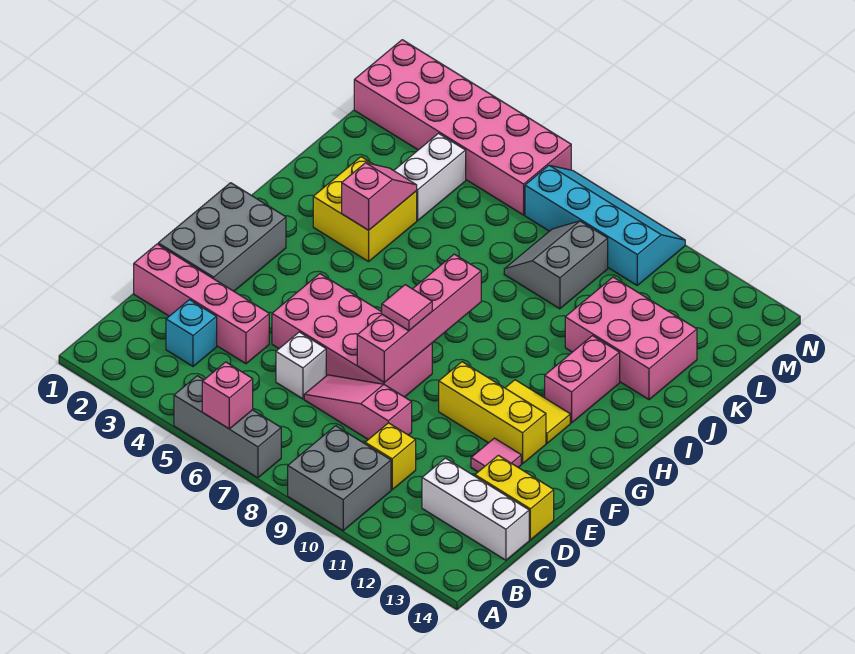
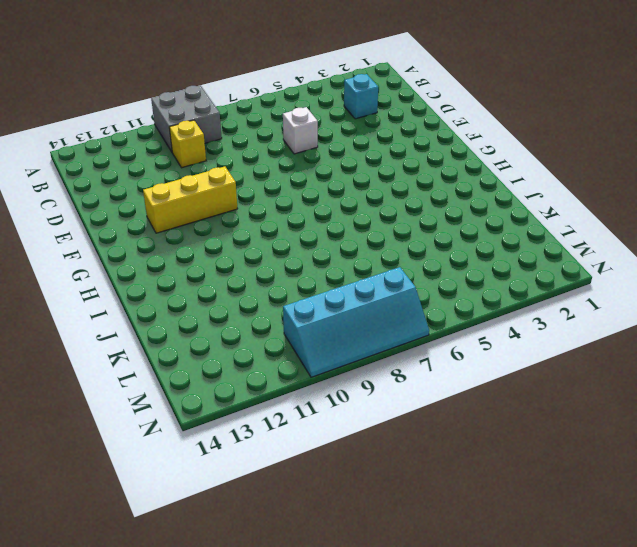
none -> grey brick A5:A7 level 1
none -> white brick C12:C14 level 1
none -> pink brick D1:D4 level 1

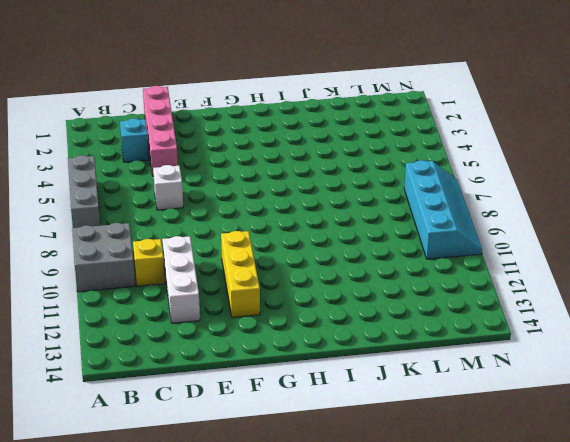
white brick D10:D12 level 1 -> white brick C12:C14 level 1
none -> pink slope D7:D9 level 1 top 9
none -> yellow brick D13:D14 level 1
none -> grey brick E1:G2 level 1

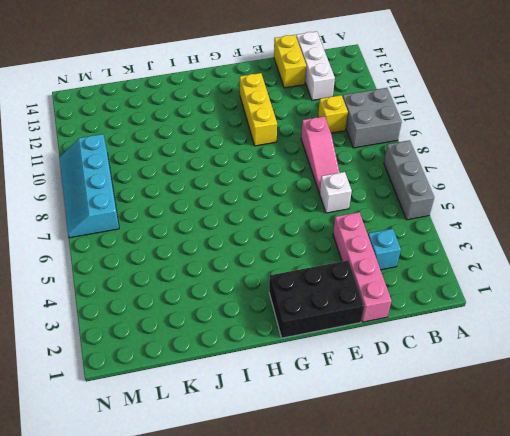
black brick E1:G2 level 1 -> grey brick E1:G2 level 1
none -> pink brick E5:F8 level 1
none -> pink tile E12 level 1
none -> yellow tile G11:G12 level 1

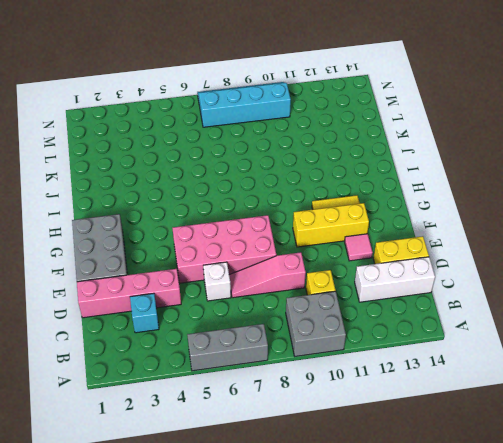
none -> pink brick H12:I12 level 1
none -> yellow brick I3:J4 level 1
none -> pink brick J11:K13 level 1

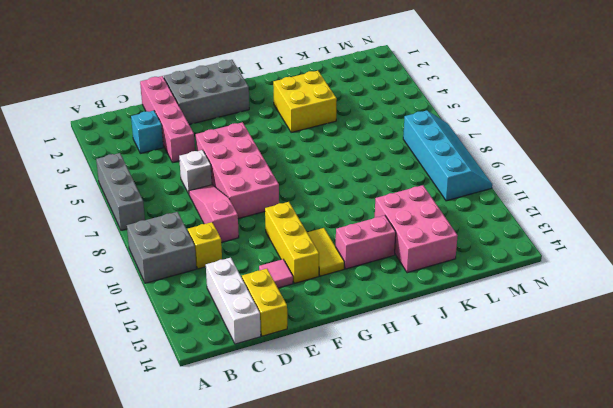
none -> white brick K4:L4 level 1
none -> grey slope K8:L9 level 1 top 9
none -> pink brick M1:N6 level 1

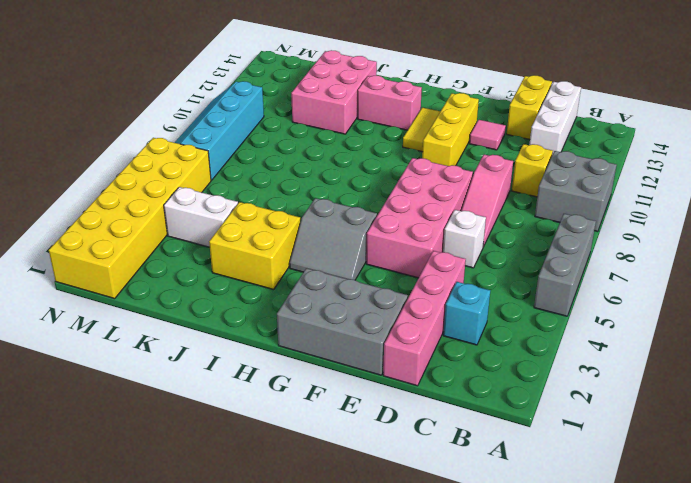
grey slope G4:H5 level 1 top 5 -> grey slope K8:L9 level 1 top 9
yellow brick M1:N6 level 1 -> pink brick M1:N6 level 1
none -> pink brick A6 level 2
none -> pink brick E8:H8 level 2
none -> pink slope I4:J4 level 2 top I

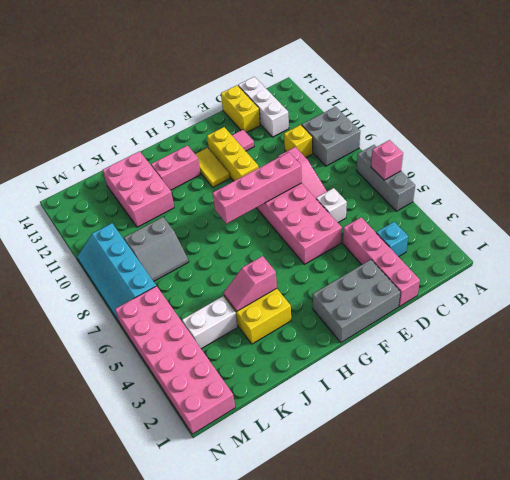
none -> pink tile F8 level 3

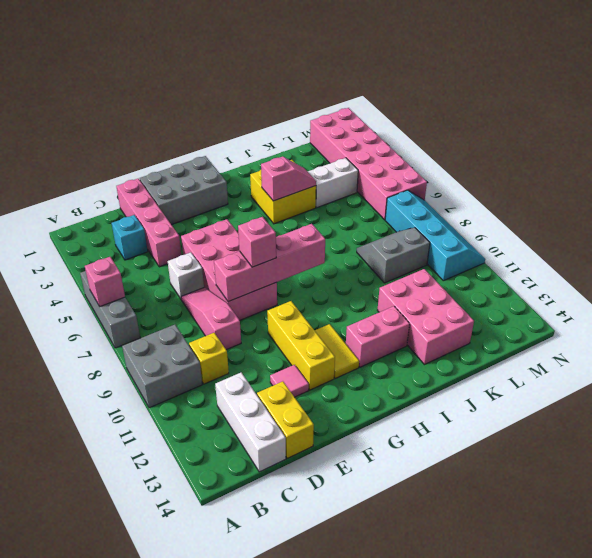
pink brick F8 level 3 -> pink tile F8 level 3

